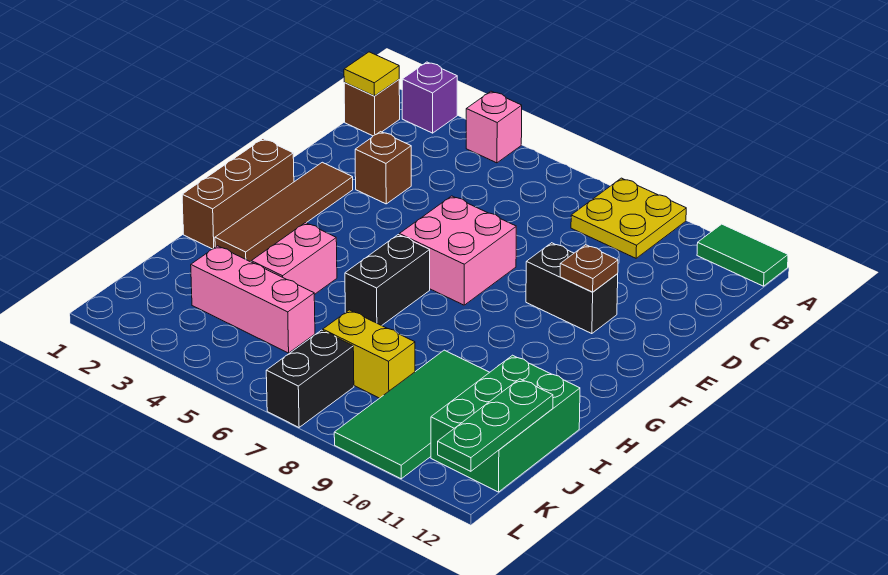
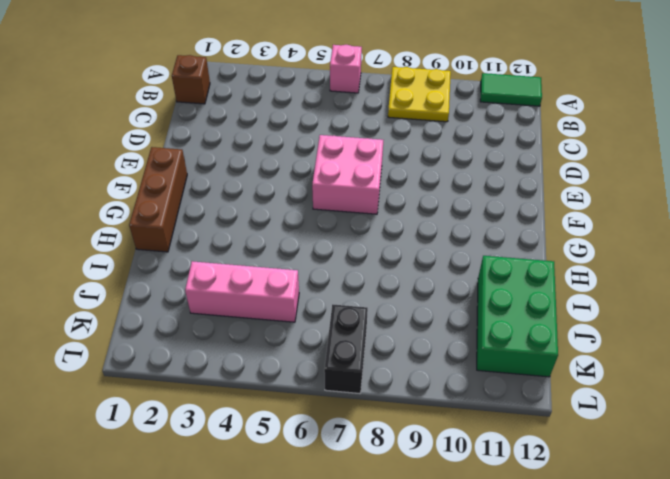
pink brick A6 level 1 -> pink brick A4 level 1
none -> purple brick A2 level 1
none -> brown brick D3 level 1
none -> brown tile E2:H2 level 1

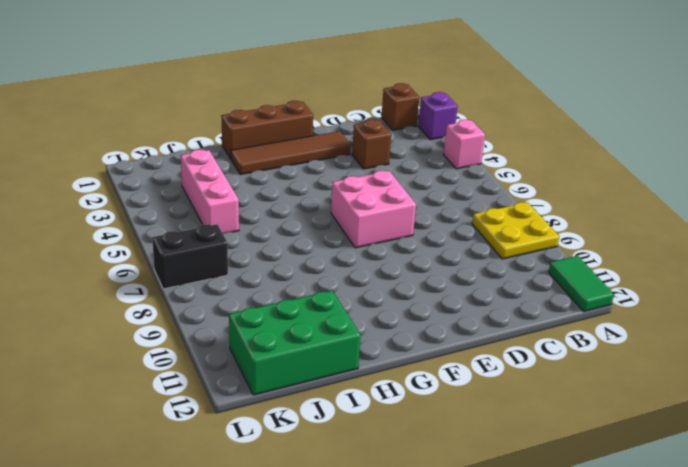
none -> black brick E9:E10 level 1
none -> black brick G6:H6 level 1
none -> pink brick H4:I4 level 1

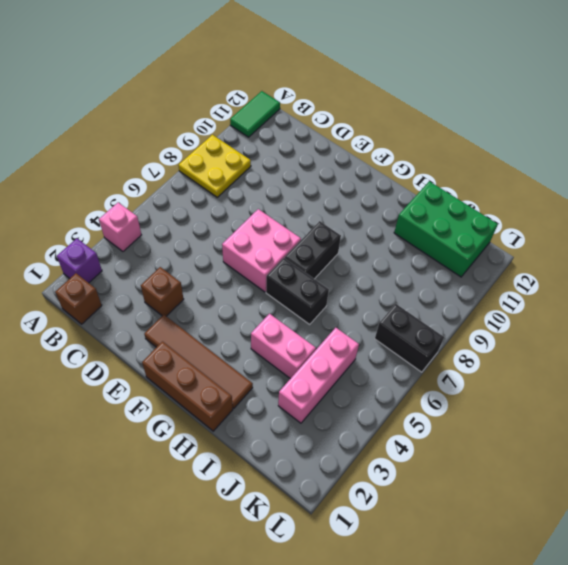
black brick G7:G8 level 1 -> black brick E9:E10 level 1
none -> green tile I9:L10 level 1
none -> yellow brick J7:J8 level 1
none -> yellow tile B1 level 2

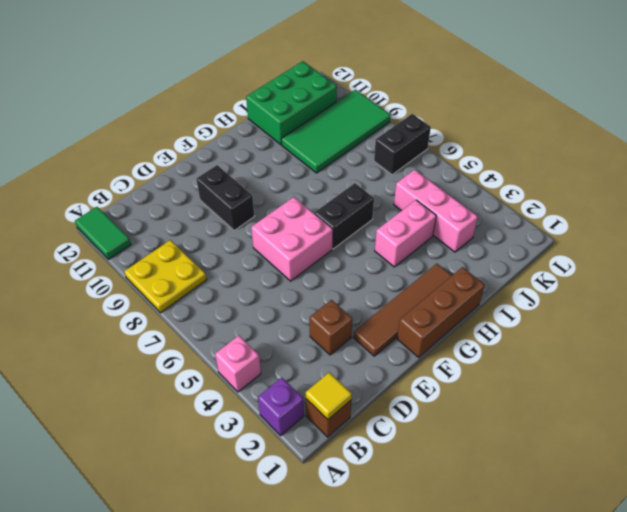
none -> yellow brick J7:J8 level 1
none -> brown plate E10 level 2
none -> green plate J12:L12 level 2

